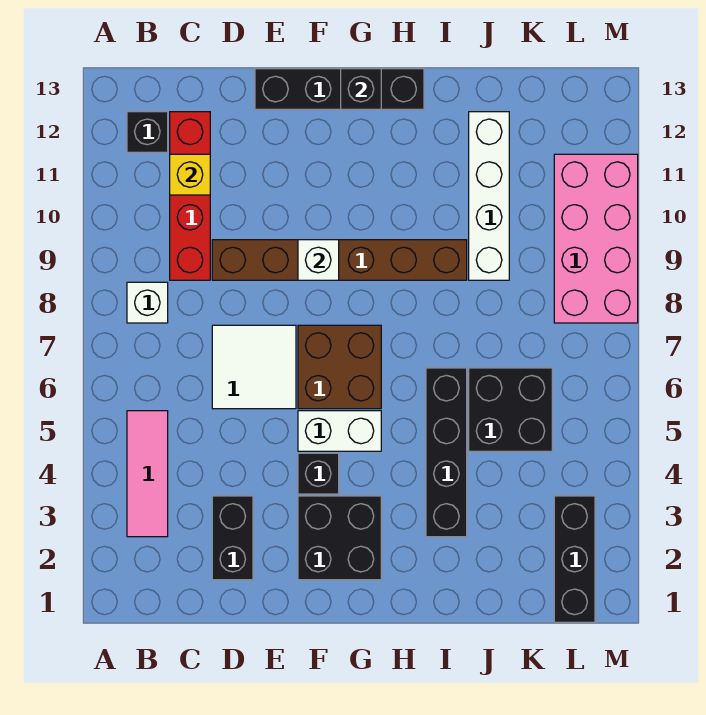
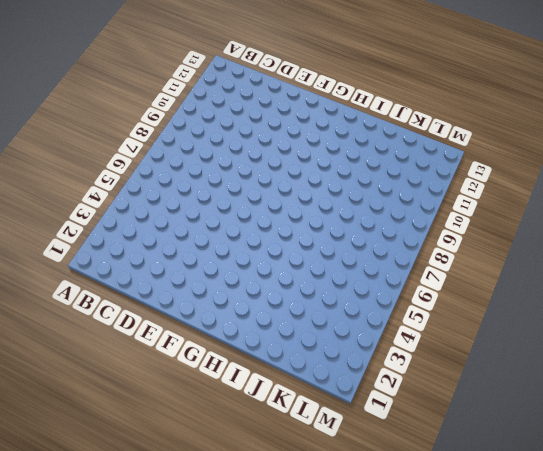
none -> pink tile B3:B5 level 1
none -> white brick B8 level 1
none -> black brick B12 level 1

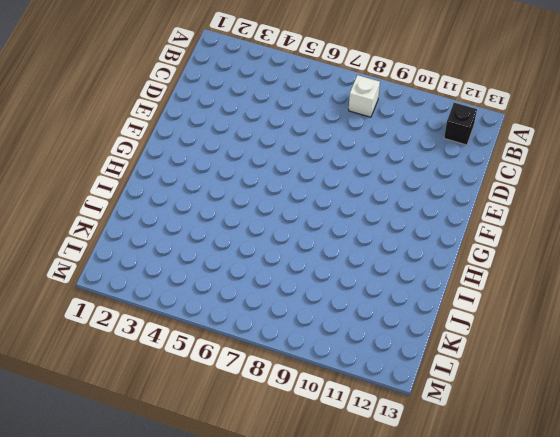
none -> pink tile B3:B5 level 1
none -> red brick C9:C12 level 1
none -> black brick D2:D3 level 1

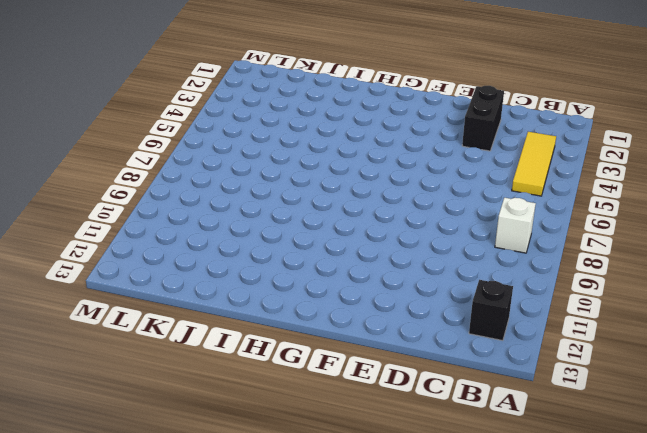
yellow tile B3:B5 level 1 -> pink tile B3:B5 level 1
none -> red brick C9:C12 level 1
none -> white tile D6:E7 level 1
none -> brown brick D9:I9 level 1

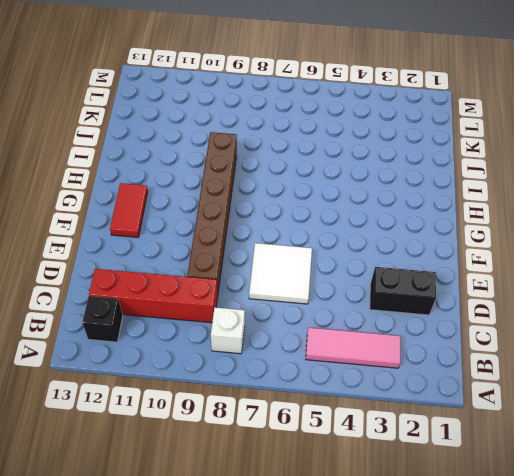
red tile F12:G12 level 1 -> none
none -> black brick E13:H13 level 1
none -> black brick F2:G3 level 1
none -> black brick F4 level 1

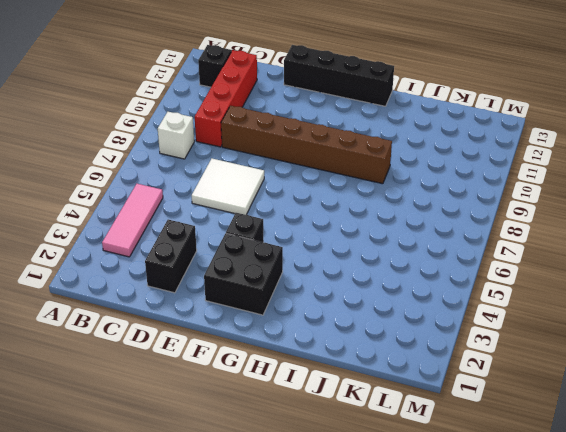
none -> white brick F5:G5 level 1
none -> brown brick F6:G7 level 1
none -> black brick I3:I6 level 1

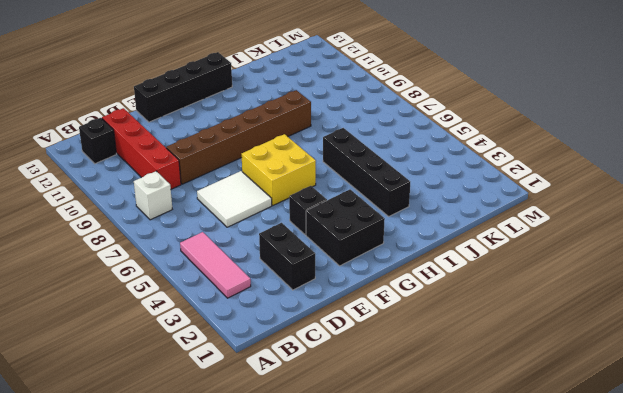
yellow brick F6:G7 level 1 -> brown brick F6:G7 level 1
none -> white brick F5:G5 level 1
none -> black brick J5:K6 level 1
none -> white brick J9:J12 level 1

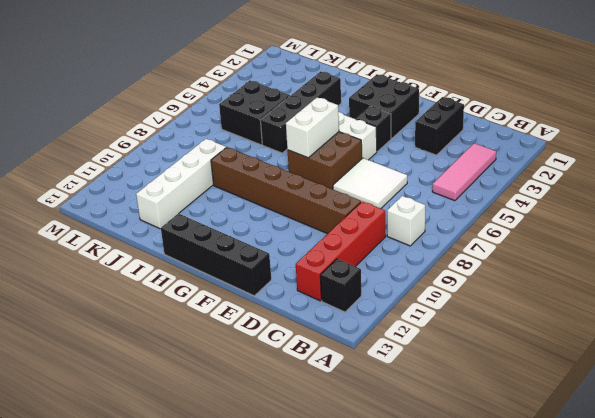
white brick G6:G7 level 2 -> none
none -> black brick L1:L3 level 1
none -> pink brick L8:M11 level 1
none -> yellow brick C11 level 2

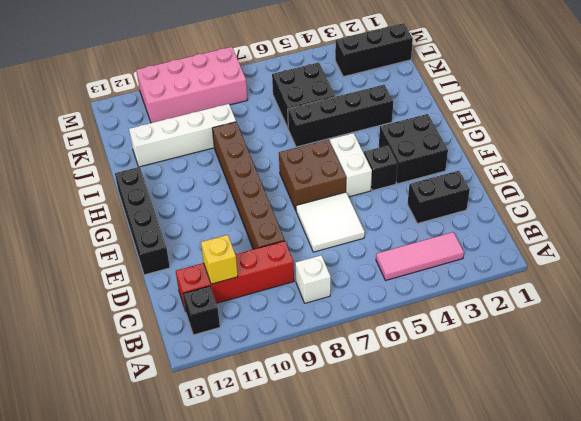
none -> white brick F9 level 2
none -> black brick G13 level 2

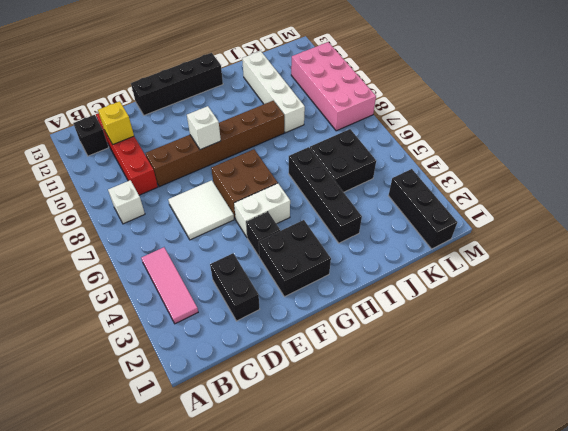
none -> black brick G13 level 2

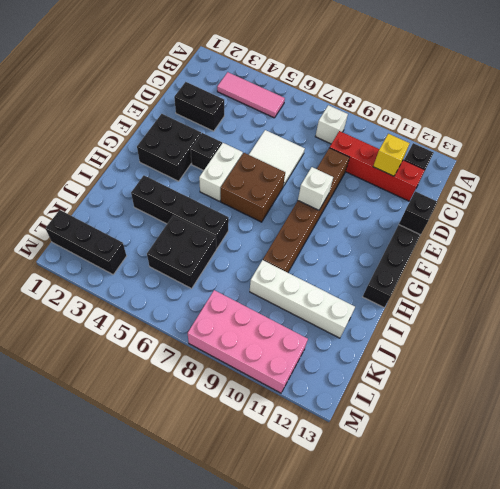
black brick E13 level 2 -> black brick G13 level 2

